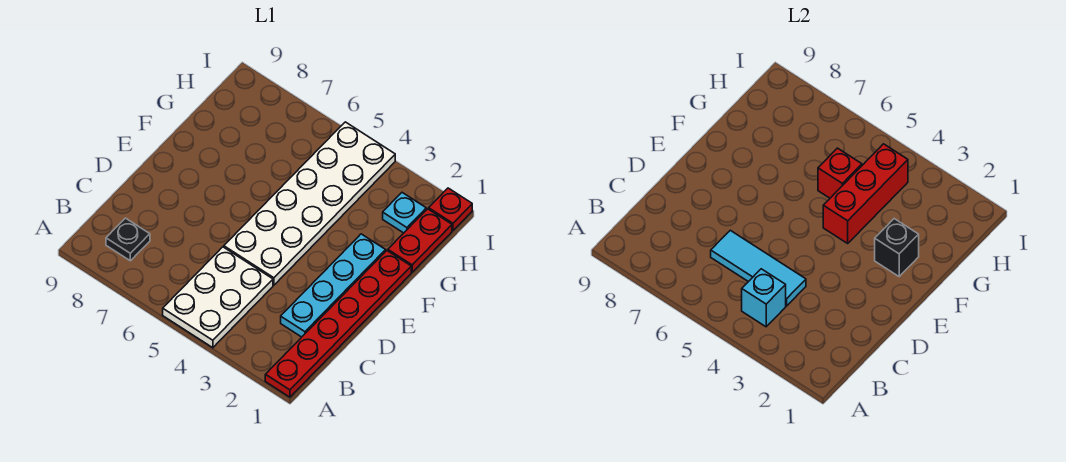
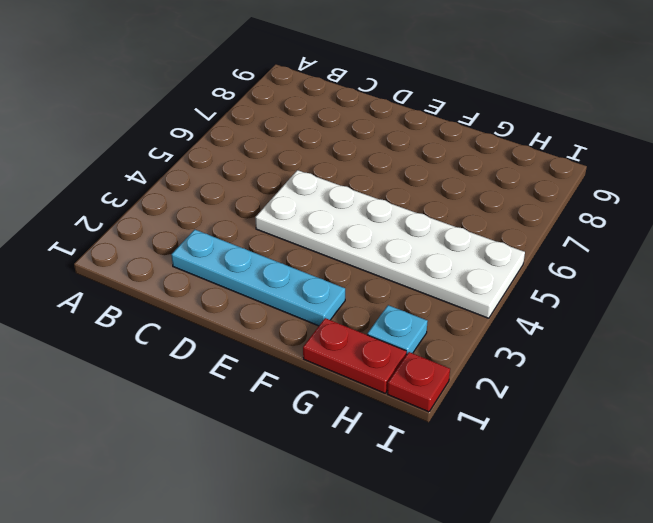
none -> red plate A1:F1 level 1
none -> white plate A4:C5 level 1
none -> black plate B8 level 1

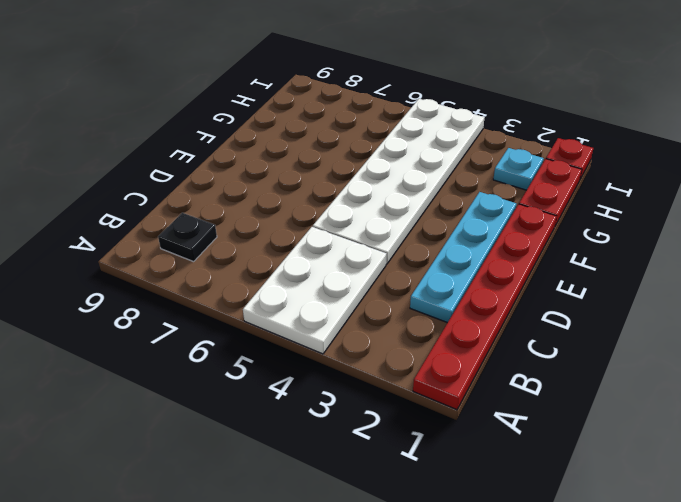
none -> cyan brick B4 level 2
none -> cyan tile C4:C6 level 2
none -> black brick F2 level 2

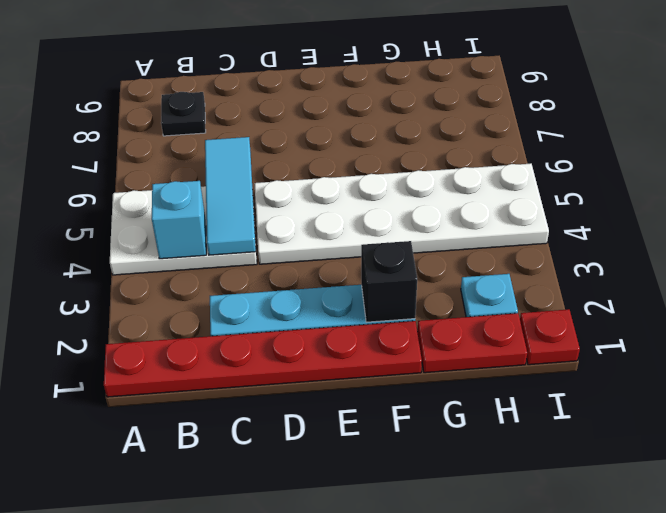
none -> red brick F4:H4 level 2
none -> red brick G5 level 2

